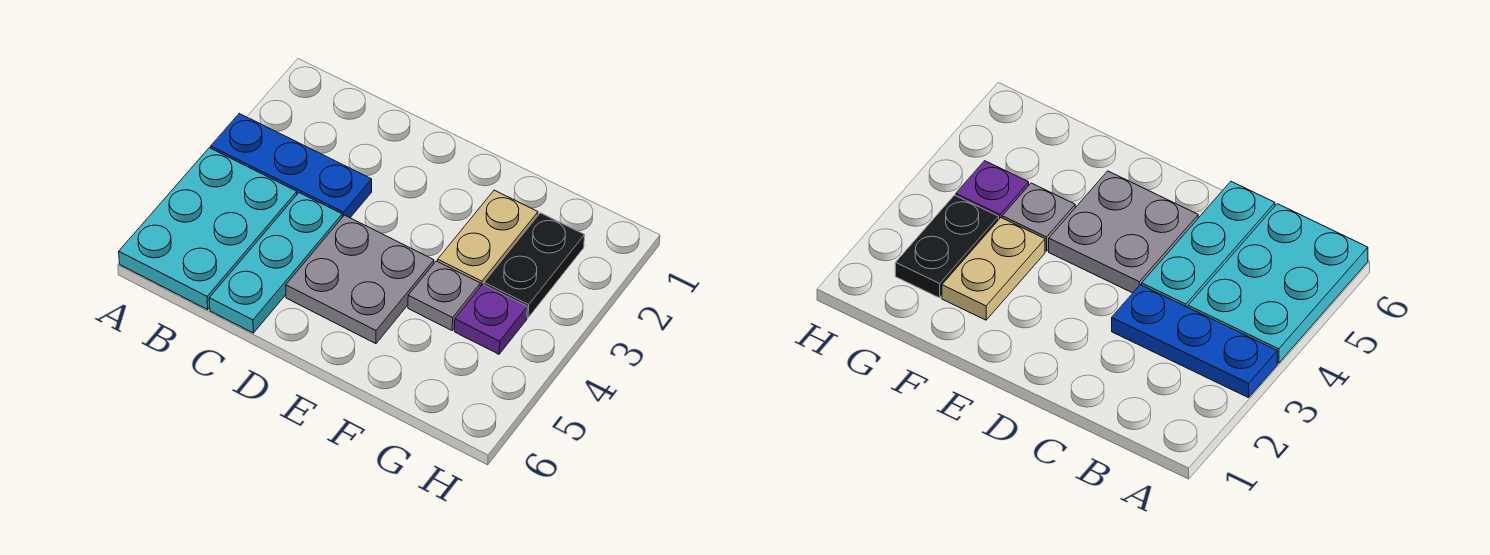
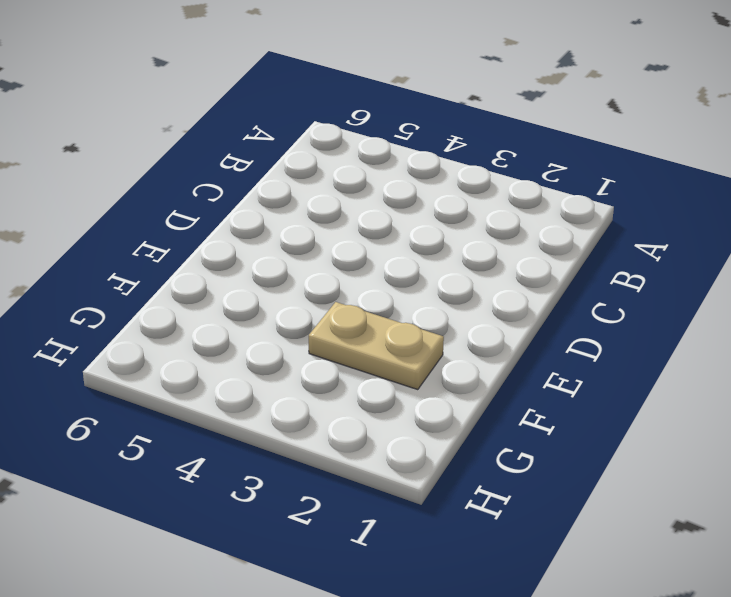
none -> blue plate A3:C3 level 1
none -> cyan plate A4:B6 level 1

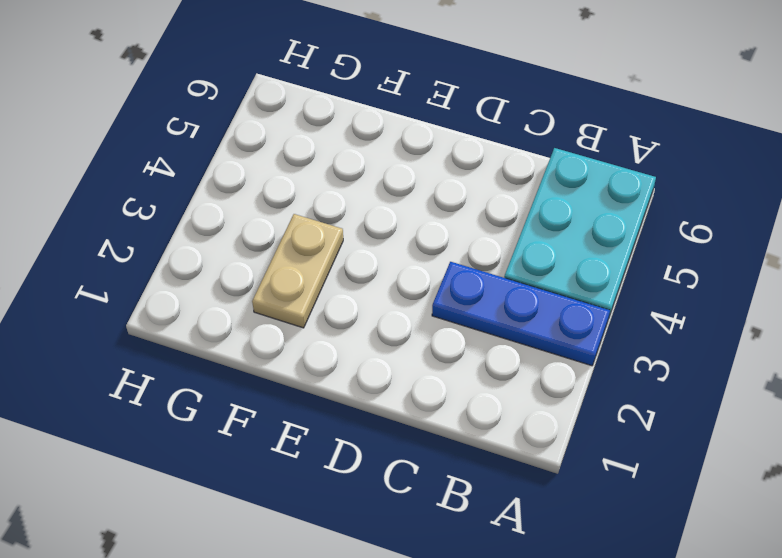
none -> cyan plate C4:C6 level 1
none -> grey plate D4:E5 level 1

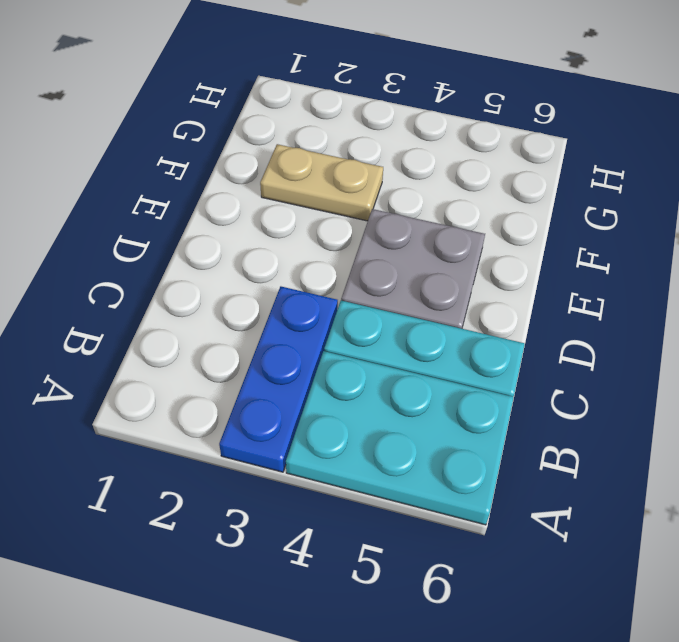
none -> grey plate F4 level 1
none -> black plate G2:G3 level 1

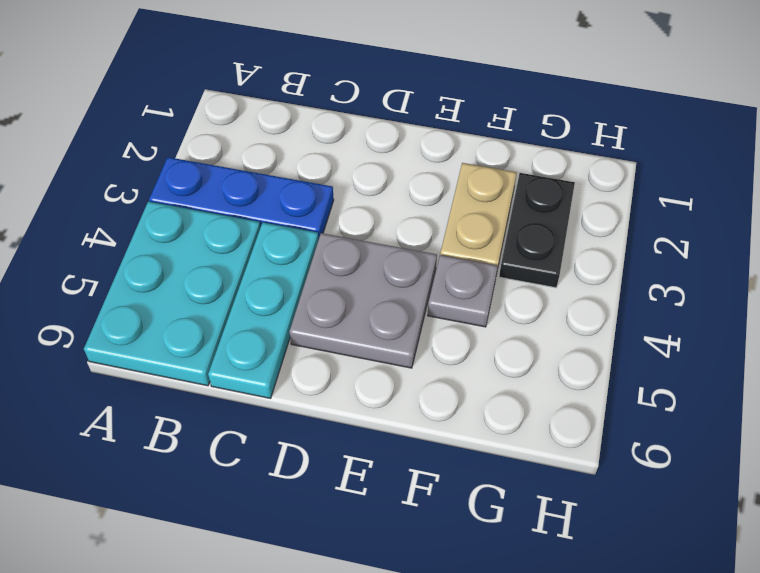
none -> purple plate G4 level 1

